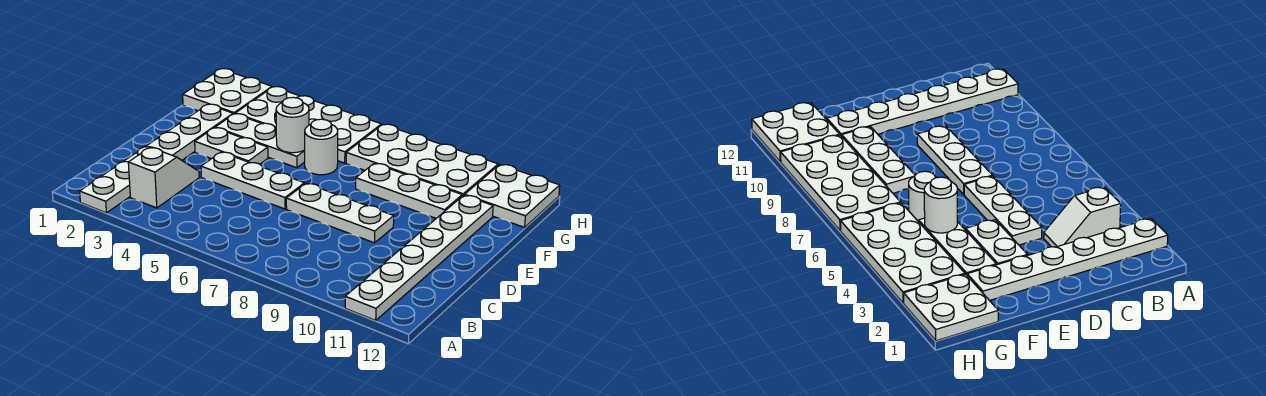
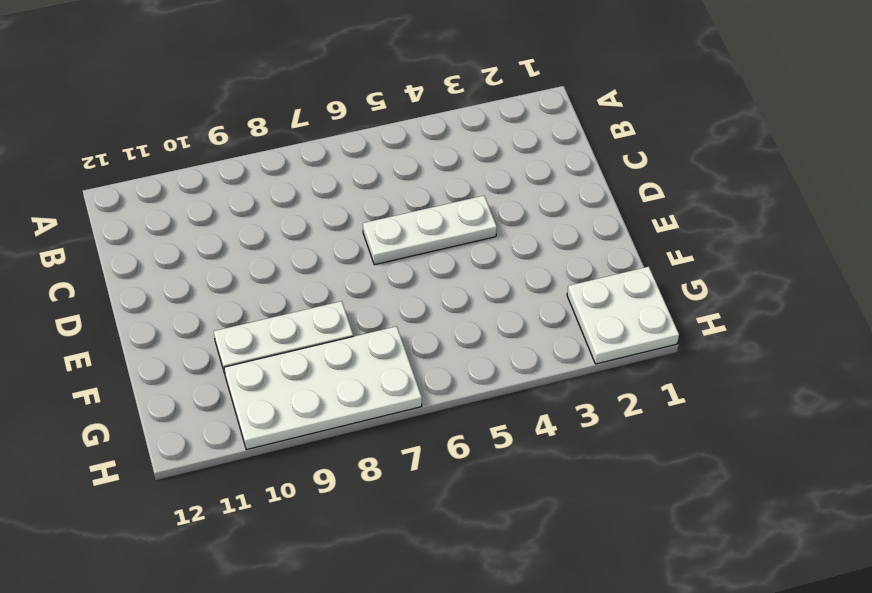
none -> white plate A2:F2 level 1
none -> white plate A11:F11 level 1
none -> white slope B3:C3 level 1 top B

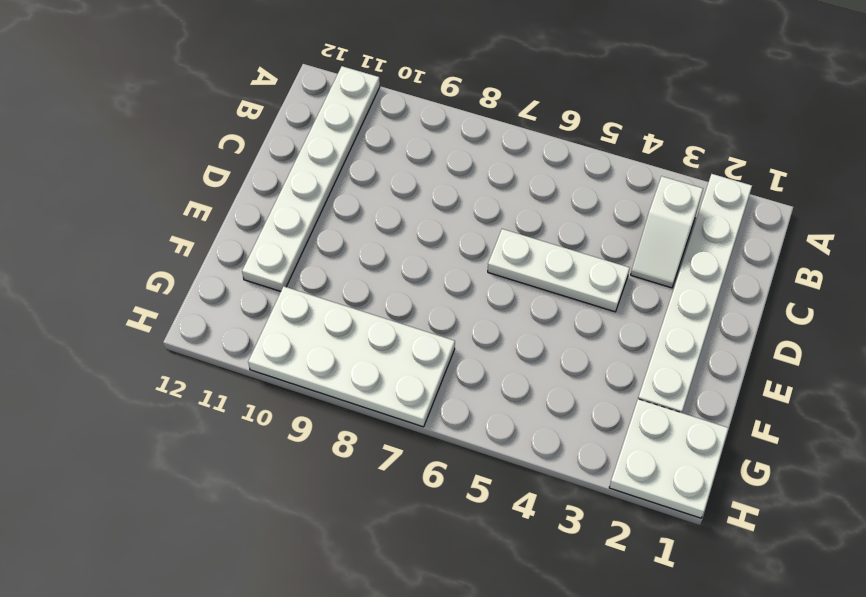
none -> white plate D7:D9 level 1
none -> white plate E3:E4 level 1
none -> white plate F3:F5 level 1

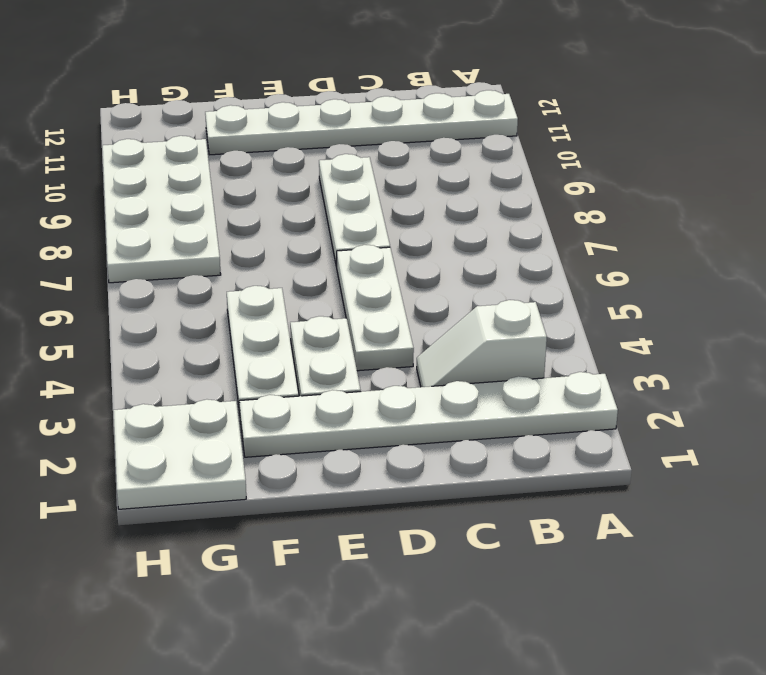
none -> white round brick F6 level 1
none -> white plate F8:F10 level 1
none -> white plate G3:H6 level 1

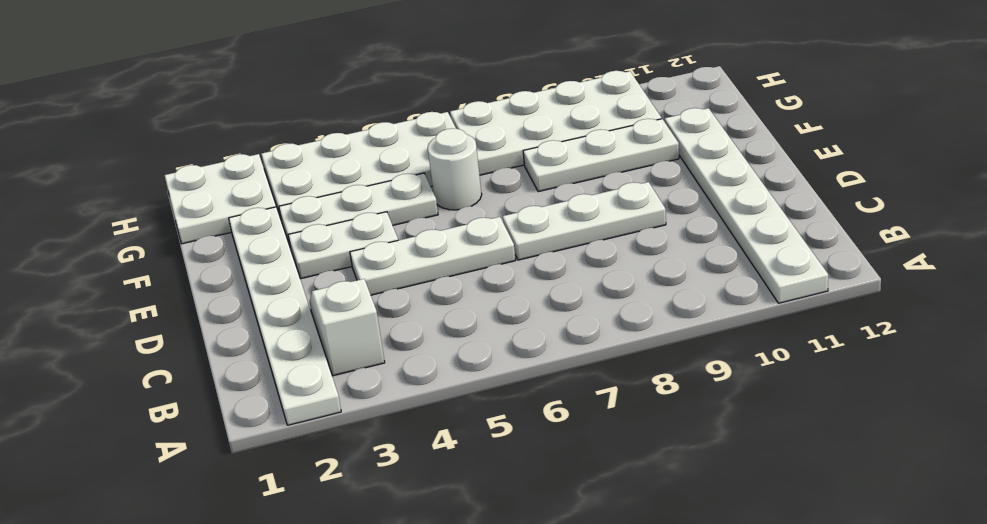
none -> white plate G11:H12 level 1
none -> white round brick F5 level 2

